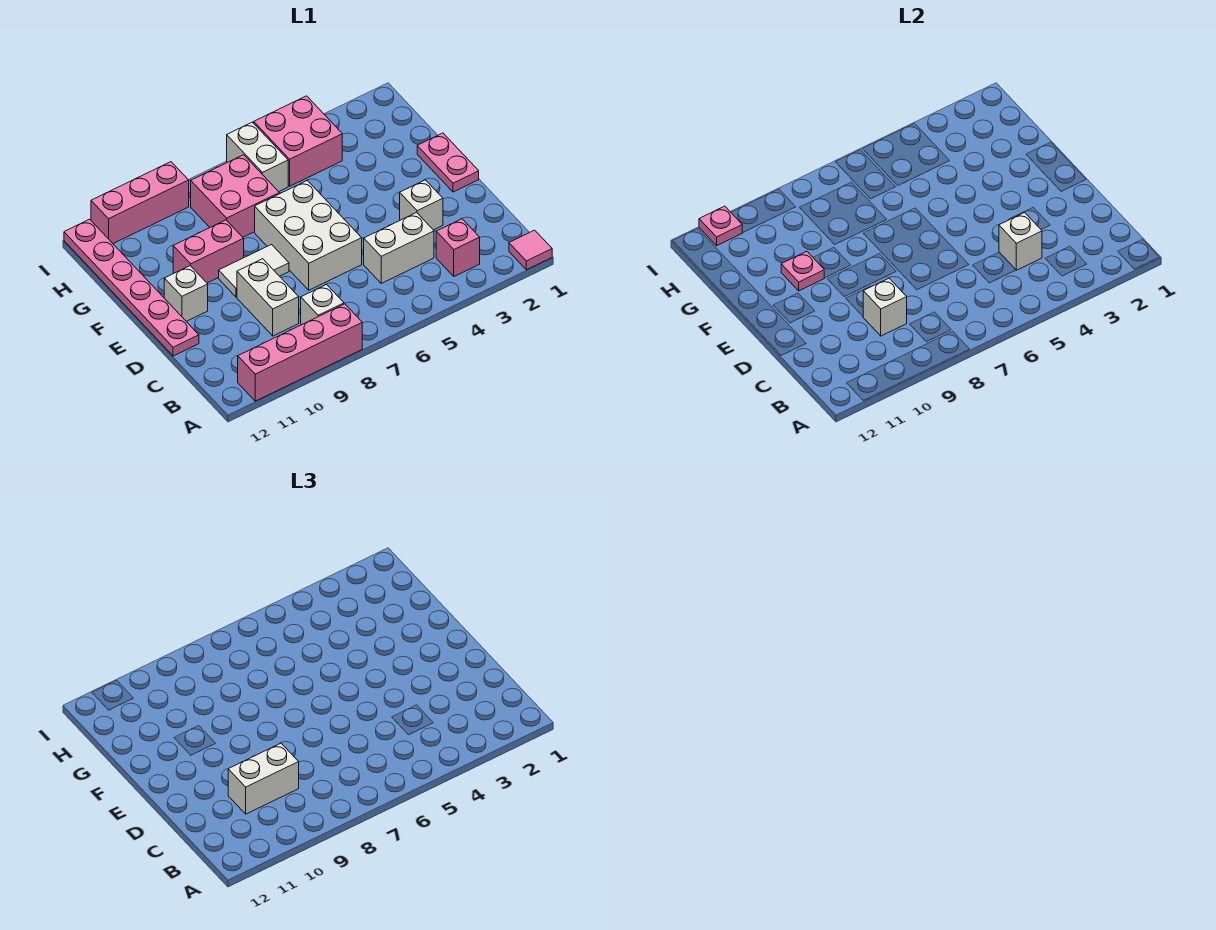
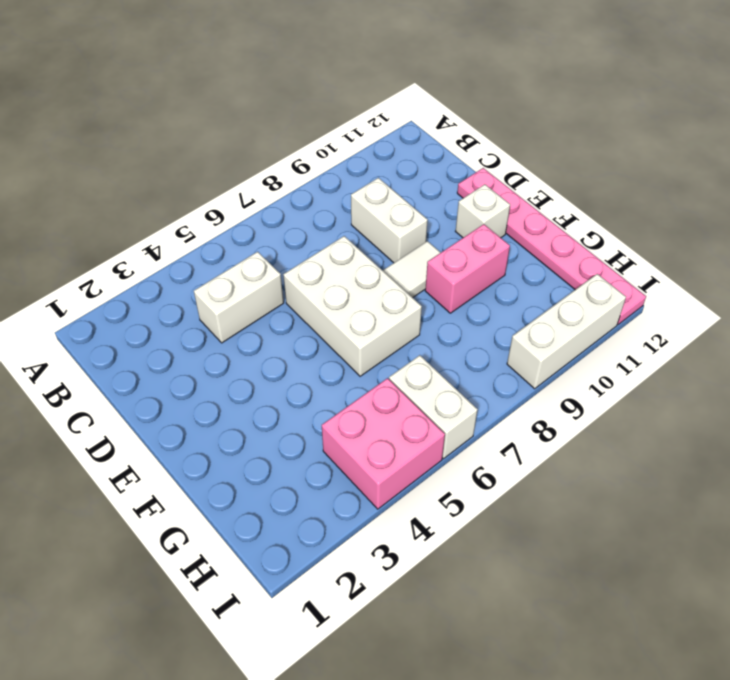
white brick I9:I11 level 1 -> pink brick I9:I11 level 1
none -> pink tile A1 level 1
none -> pink brick A8:A11 level 1
none -> pink brick B3 level 1

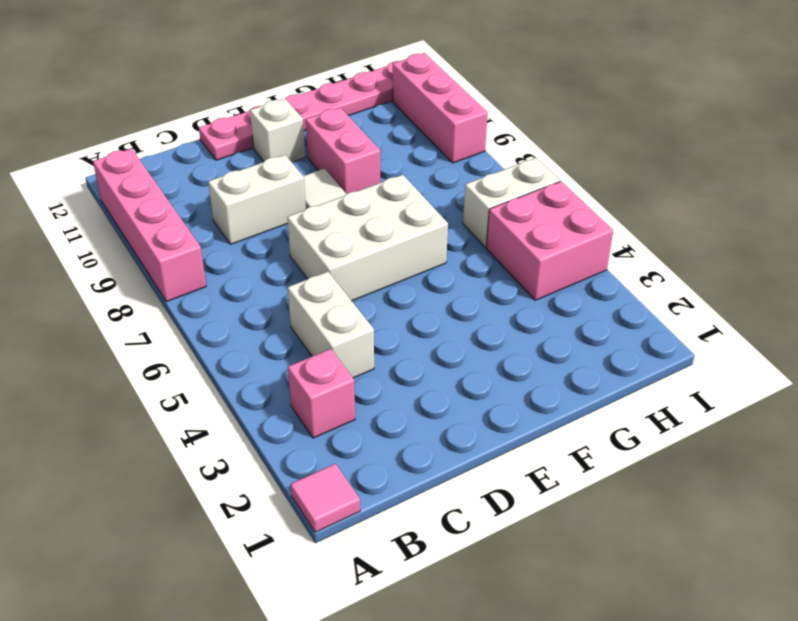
none -> white brick B8 level 1
none -> white brick D3 level 1
none -> pink plate E1:F1 level 1

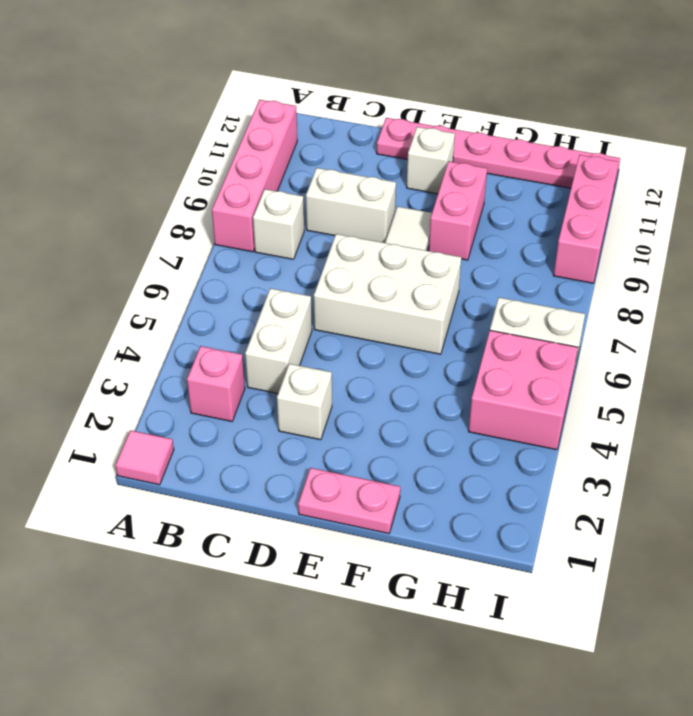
none -> pink brick G7:H8 level 1
none -> white brick C4 level 2
none -> white brick C9 level 2

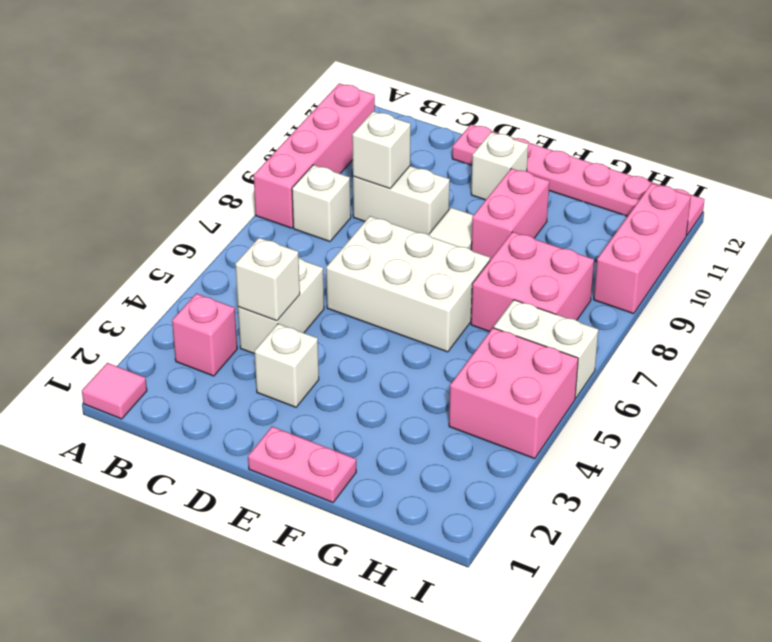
none -> pink plate F10 level 2
none -> pink plate I11 level 2
none -> white brick C9:C10 level 3

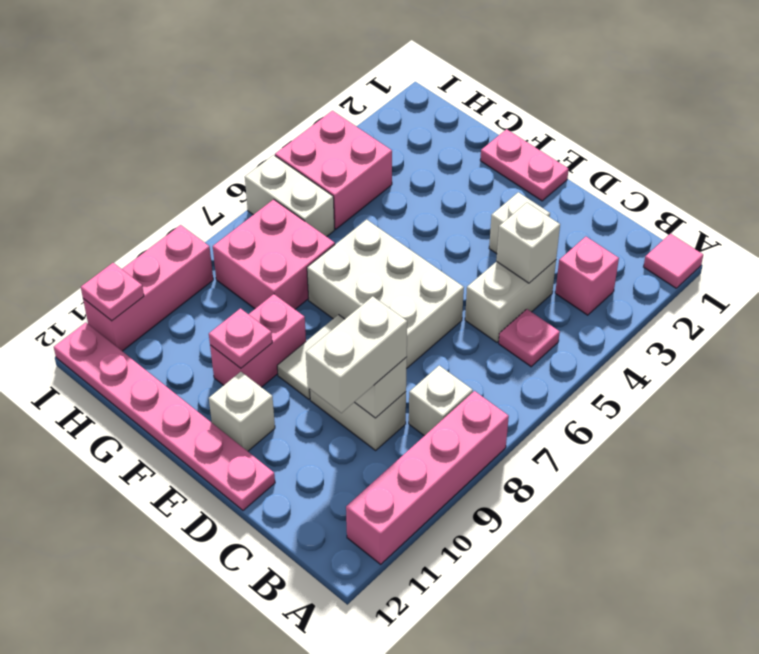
pink plate B5 level 1 -> none

